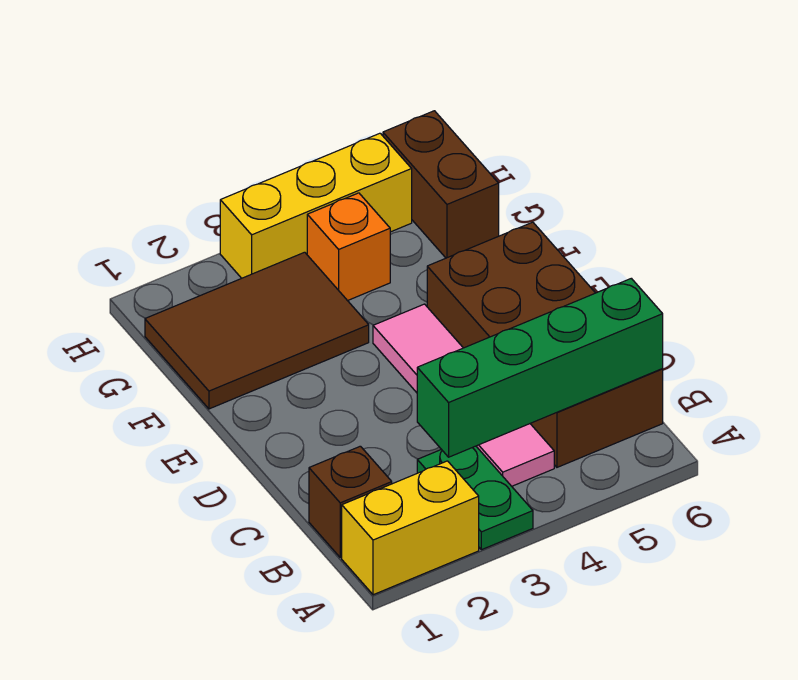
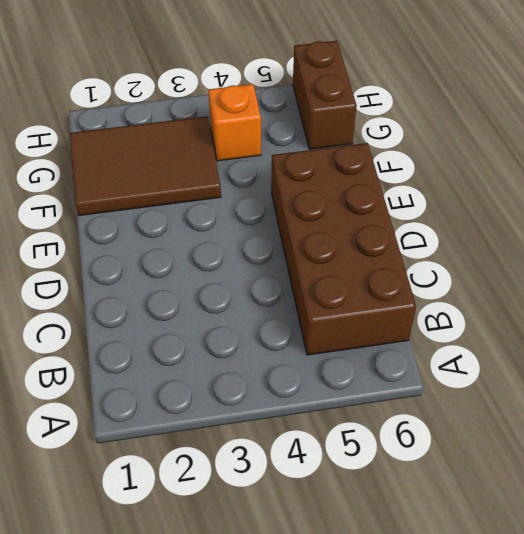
none -> yellow brick A1:A2 level 1
none -> green plate A3:B3 level 1

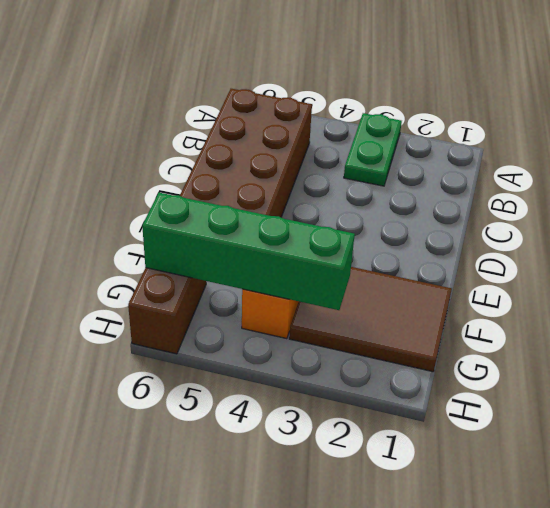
green brick G3:G6 level 2 -> green brick B3:B6 level 2
none -> yellow brick A1:A2 level 1
none -> brown brick B1 level 1

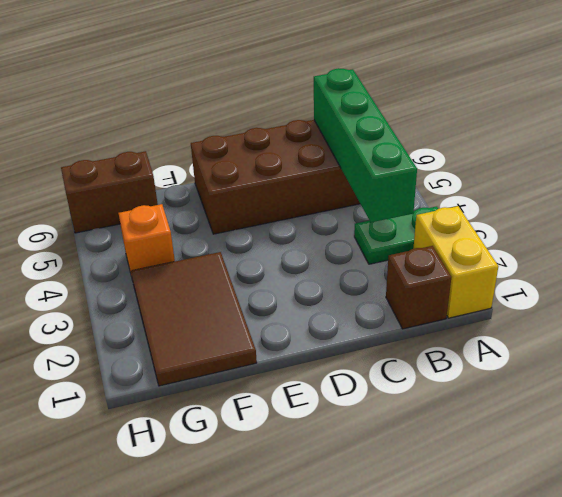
none -> pink tile B4:E4 level 1
none -> yellow brick H3:H5 level 1

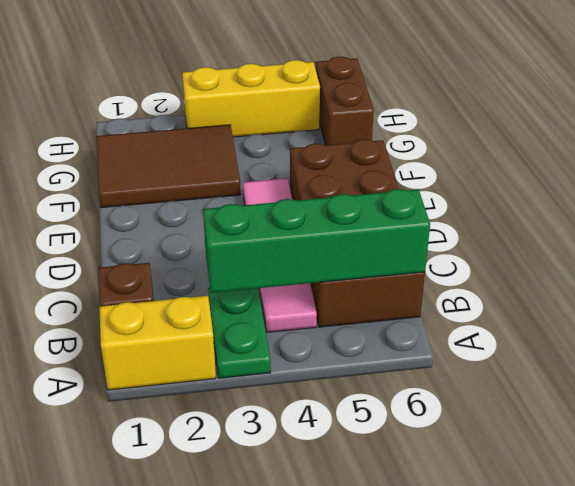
none -> orange brick G4 level 1

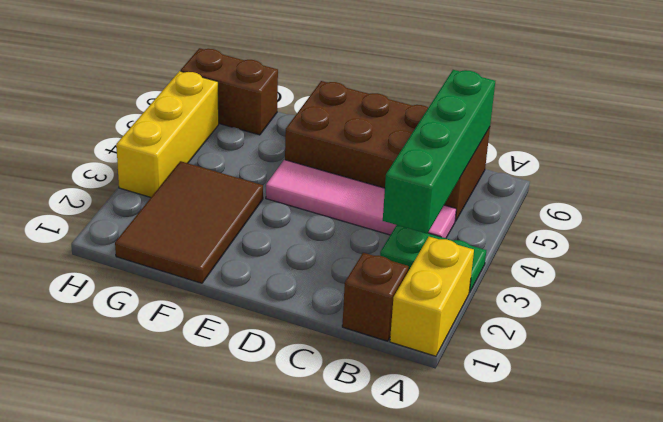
none -> orange brick G4 level 1

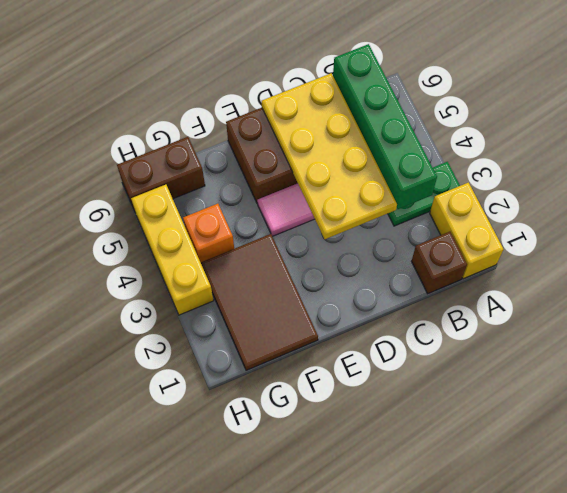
yellow plate C3:D6 level 2 -> none

